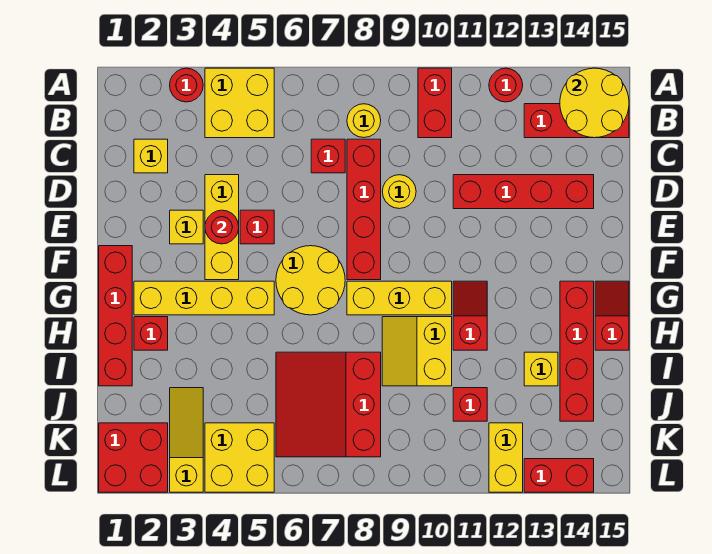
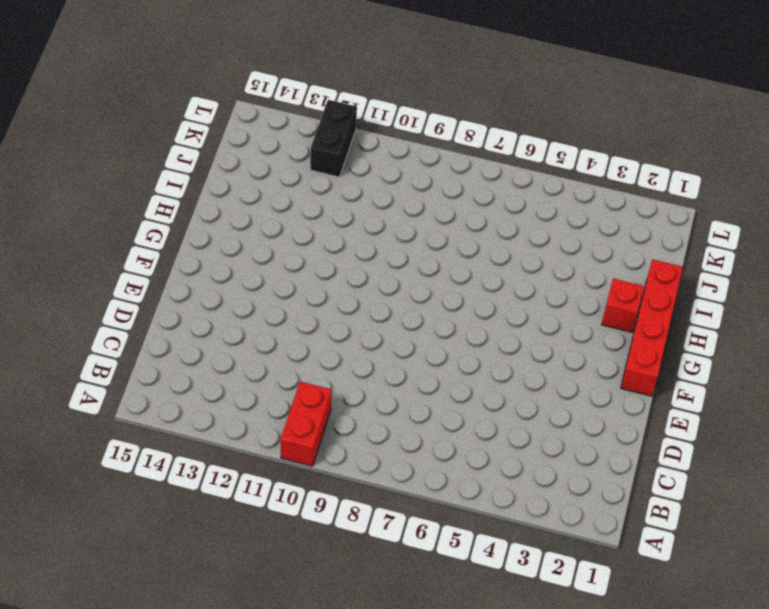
black brick K12:L12 level 1 -> yellow brick K12:L12 level 1
none -> red round brick A3 level 1
none -> yellow brick A4:B5 level 1
none -> red round brick A12 level 1
none -> yellow round brick B8 level 1

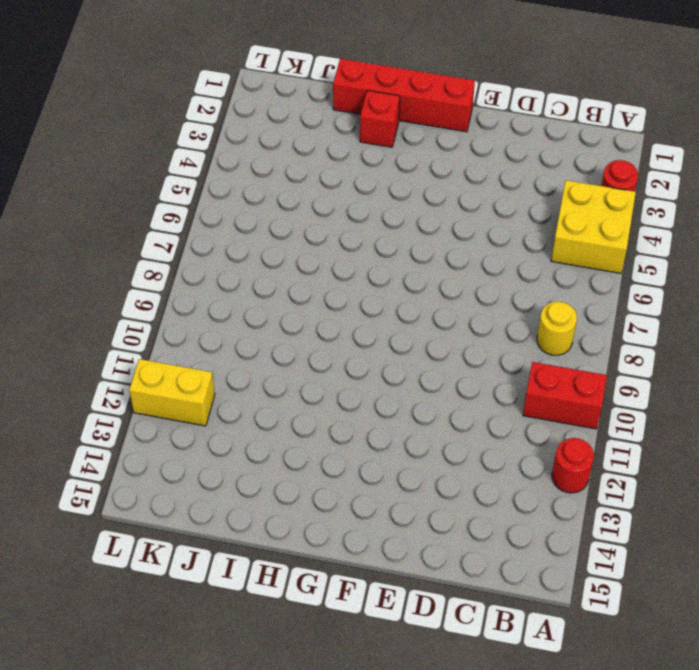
none -> red brick B13:B15 level 1
none -> yellow brick C2 level 1
none -> red brick C7 level 1
none -> red brick C8:F8 level 1

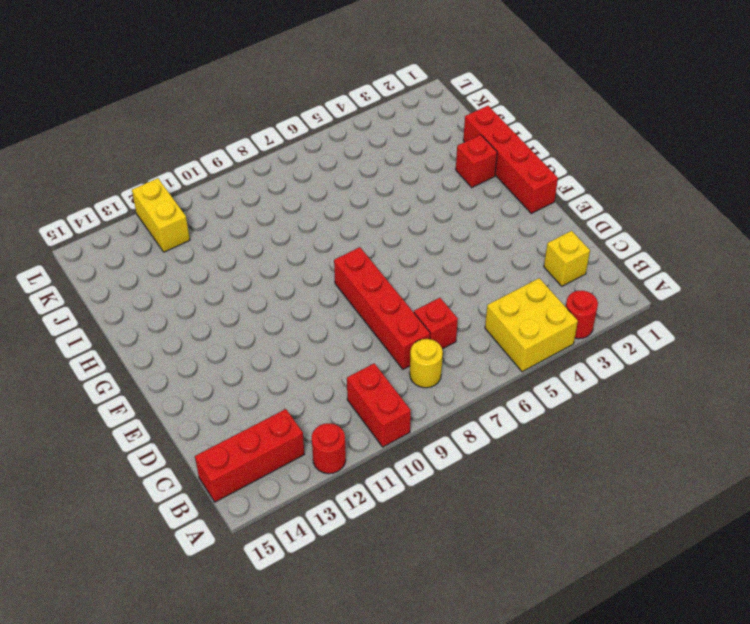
none -> yellow brick D4:F4 level 1
none -> yellow round brick D9 level 1
none -> red brick D11:D14 level 1
none -> yellow brick E3 level 1

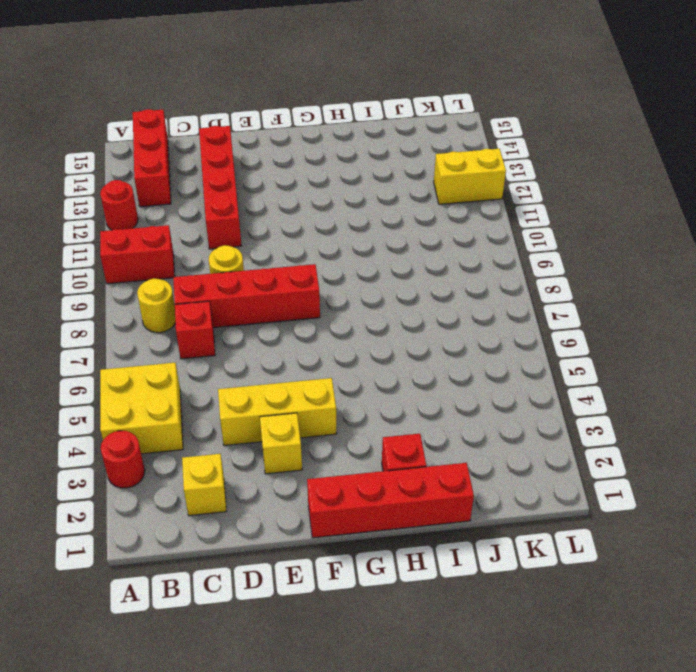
none -> red brick E5 level 1
none -> yellow round brick F6:G7 level 1
none -> yellow brick G2:G5 level 1
none -> yellow brick G8:G10 level 1

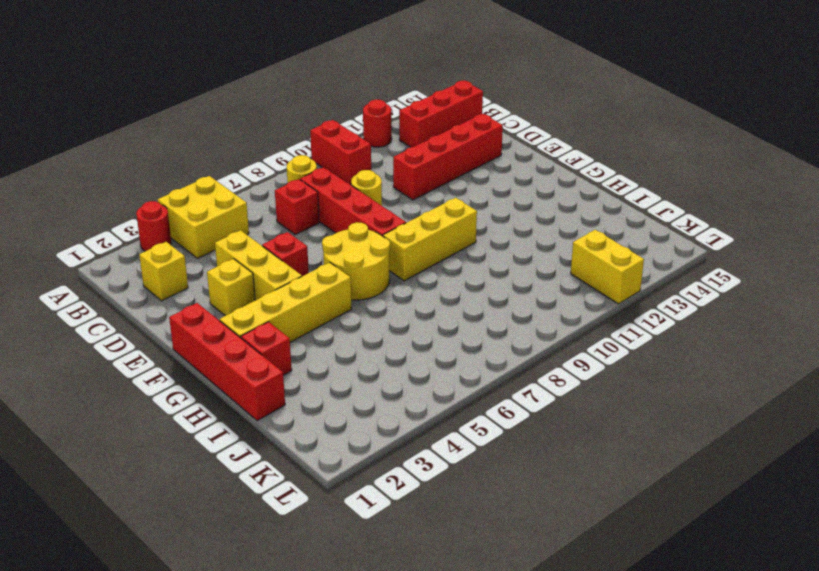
none -> red slope G11:H11 level 1 top H
none -> red brick G14:J14 level 1
none -> red slope G15:H15 level 1 top H
none -> yellow slope H9:I10 level 1 top 10

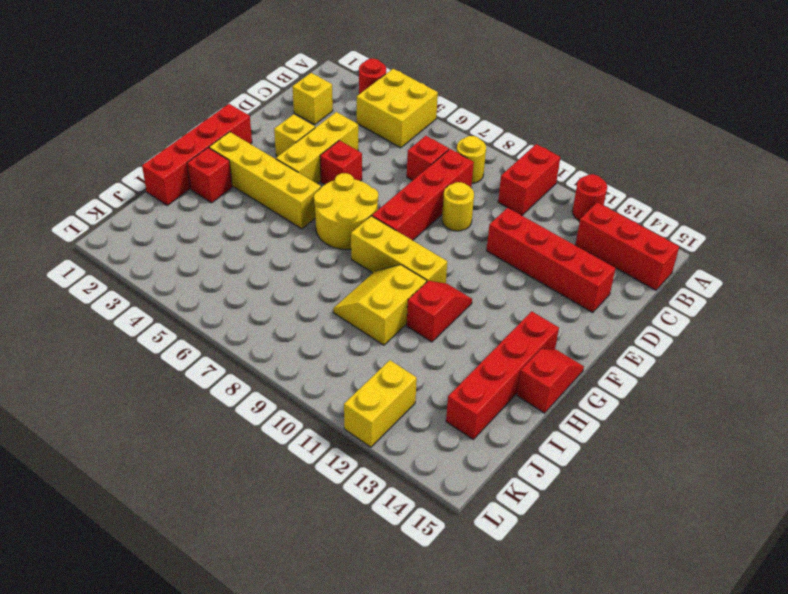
none -> red slope I6:K8 level 1 top 8
none -> yellow brick I13 level 1
none -> yellow slope J3:L3 level 1 top L
none -> red brick J11 level 1

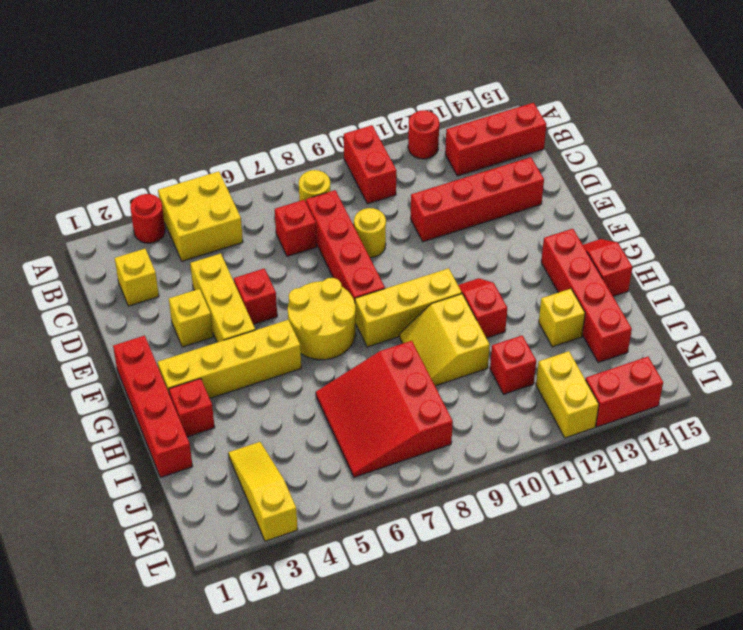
none -> red brick K1:L2 level 1
none -> yellow brick K4:L5 level 1
none -> yellow round brick A14:B15 level 2
none -> red round brick E4 level 2

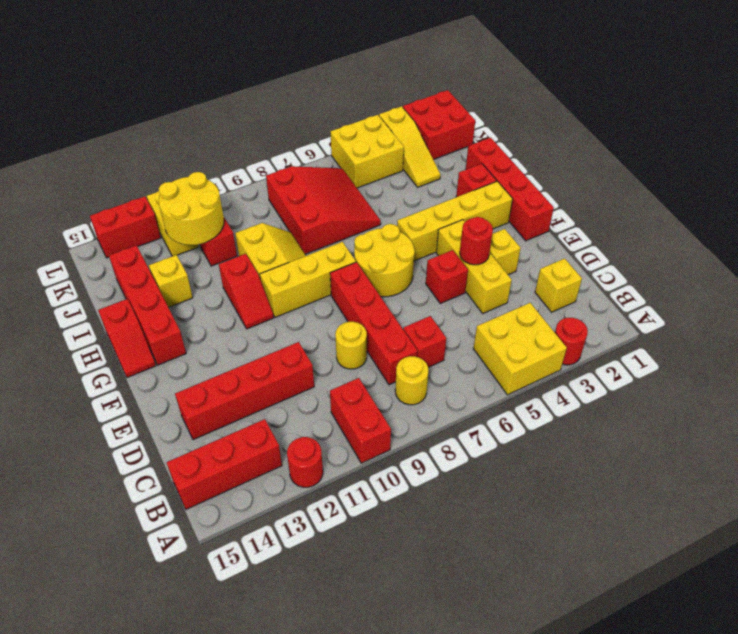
yellow round brick J11:K12 level 2 -> yellow round brick A14:B15 level 2

